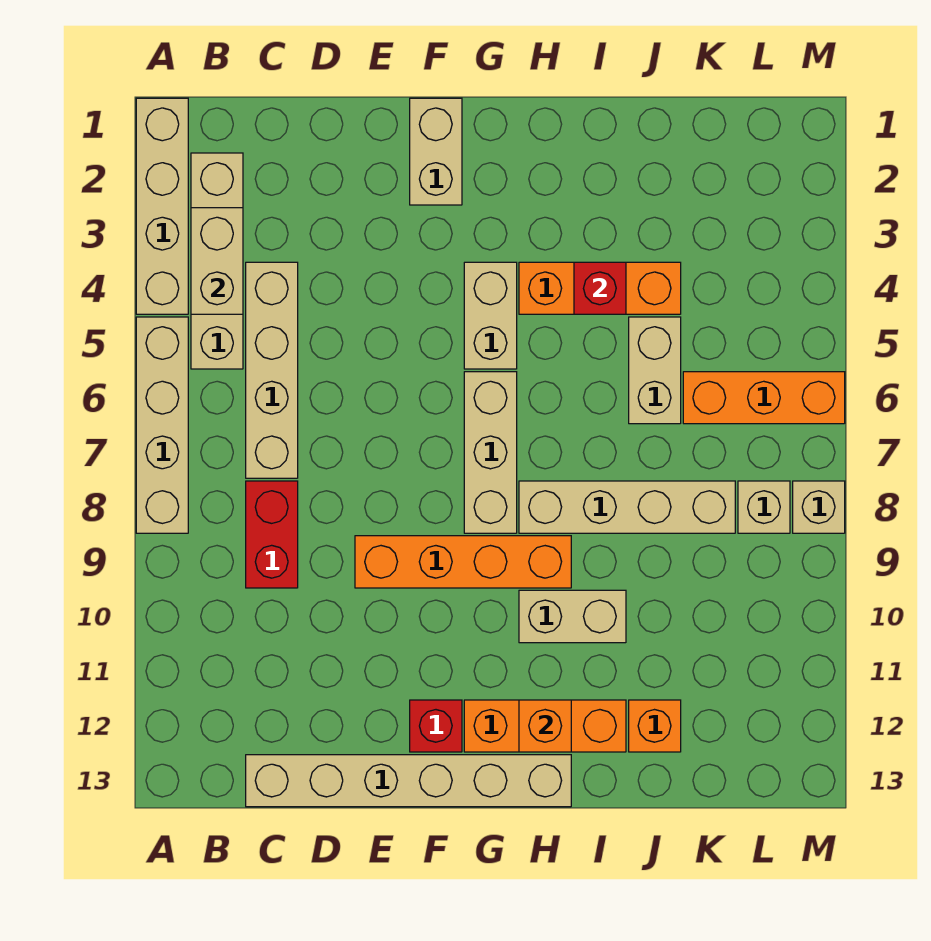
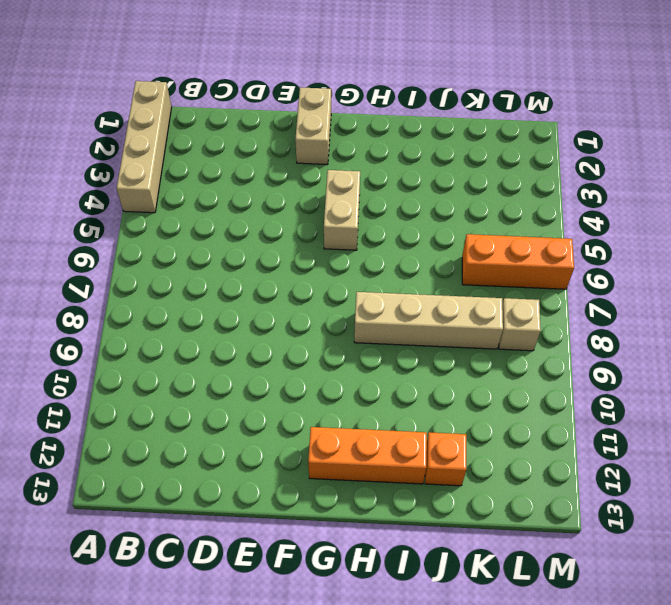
none -> tan brick A5:A8 level 1
none -> tan brick B2:B5 level 1
none -> tan brick C4:C7 level 1

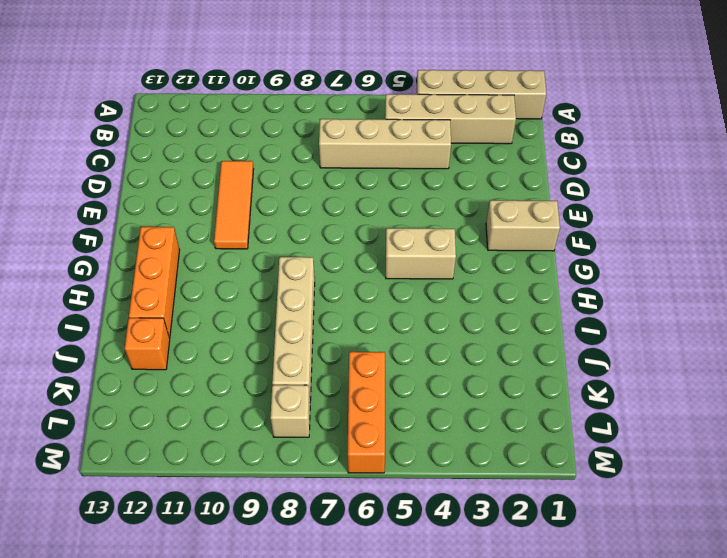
orange tile D10:F10 level 1 -> none
none -> tan brick A5:A8 level 1
none -> red brick C8:C9 level 1
none -> tan brick C13:H13 level 1

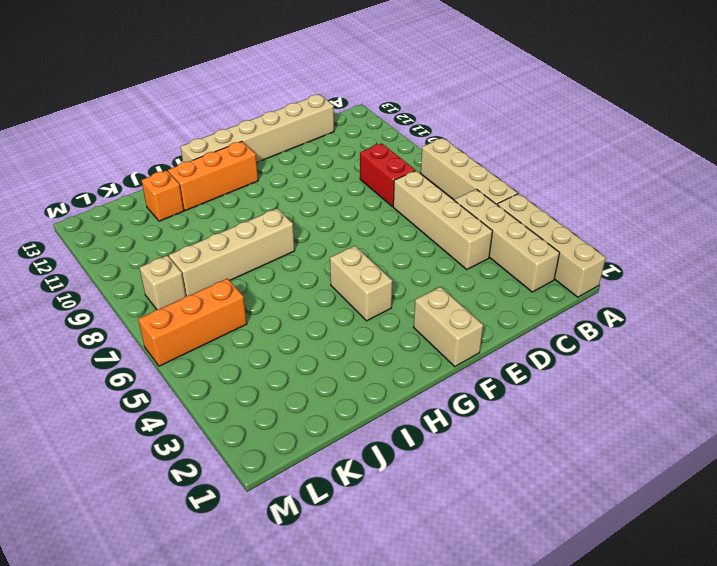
none -> orange brick E9:H9 level 1
none -> red brick F12 level 1
none -> tan brick G6:G8 level 1

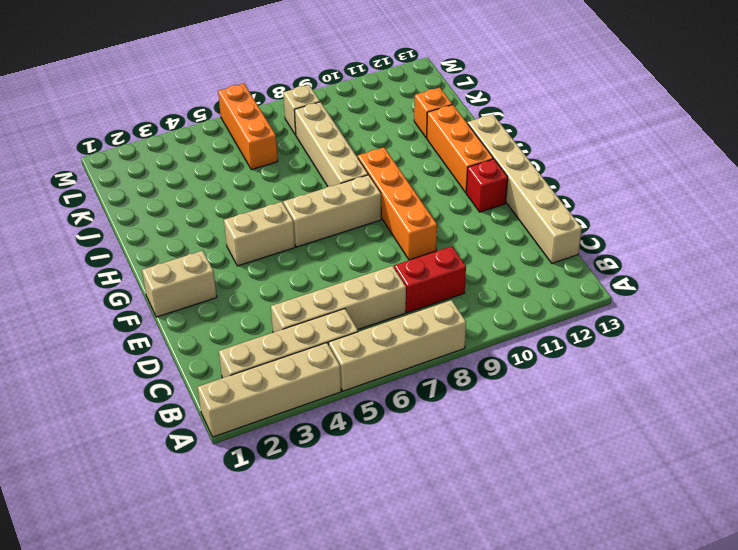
none -> orange brick H4:J4 level 1
none -> tan brick H10:I10 level 1
none -> tan brick J5:J6 level 1

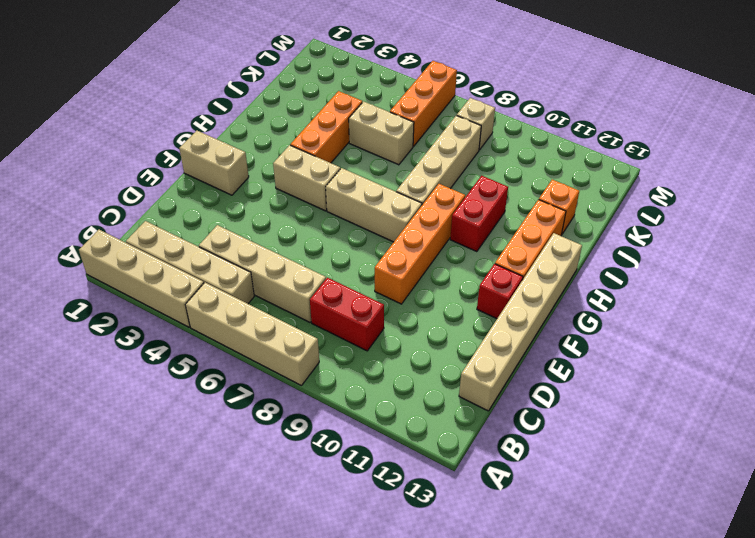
red brick H10:I10 level 1 -> tan brick H10:I10 level 1
none -> tan brick M8 level 1
none -> tan brick B3:B4 level 2
none -> orange brick H12 level 2

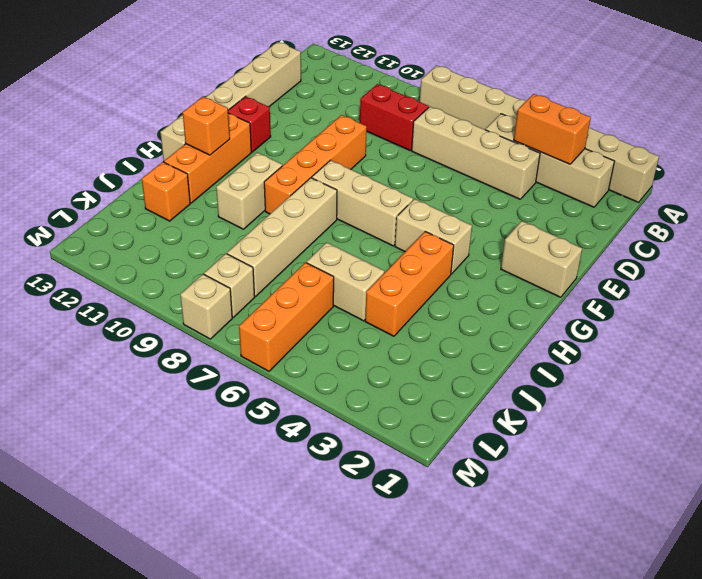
orange brick B3:B4 level 2 -> tan brick B3:B4 level 2
none -> red brick I4 level 2

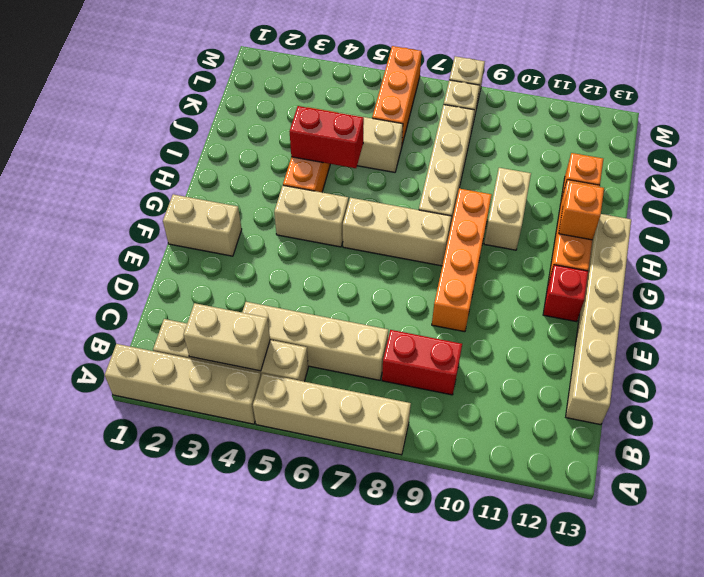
red brick I4:I5 level 2 -> red brick I4 level 2

